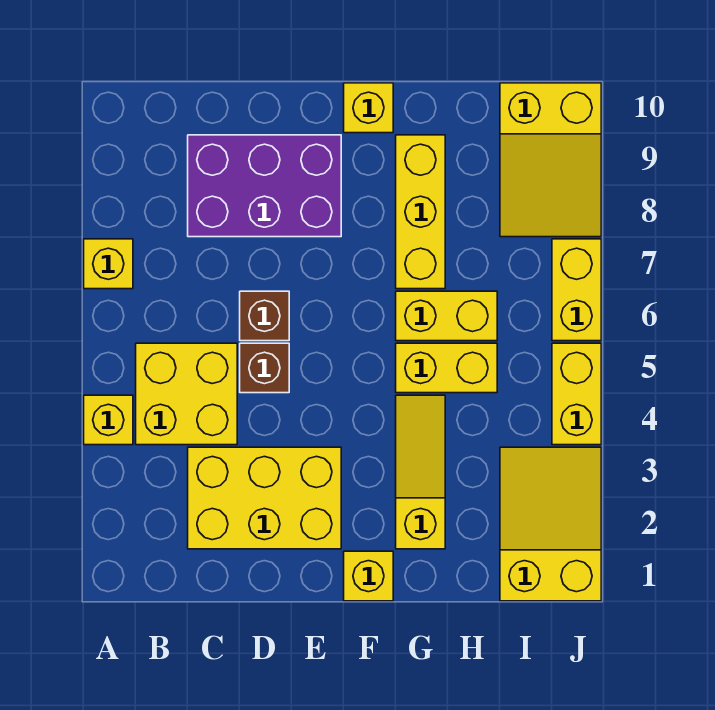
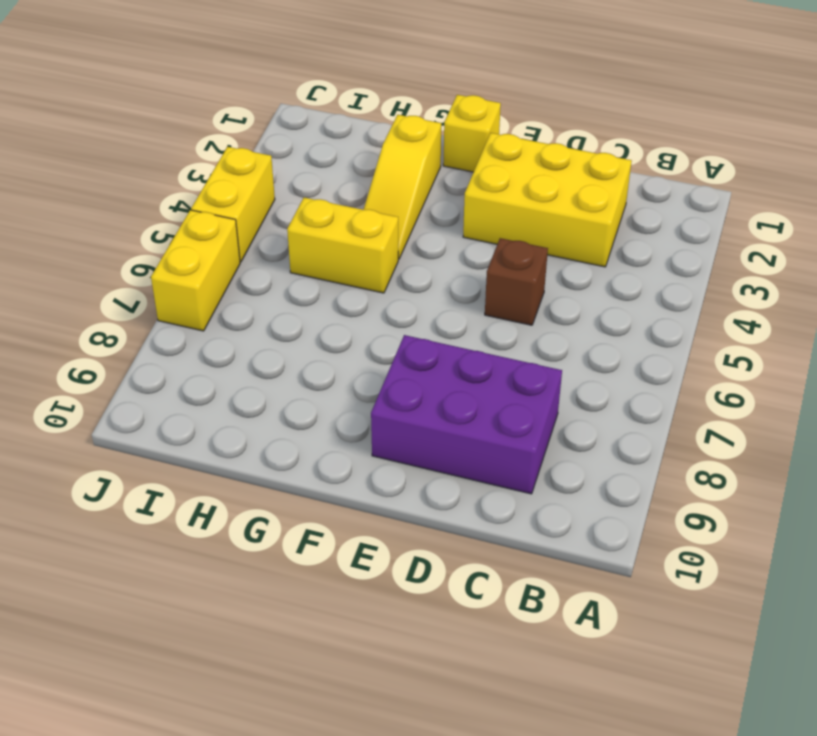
none -> yellow brick A4 level 1
none -> yellow brick A7 level 1
none -> yellow brick B4:C5 level 1

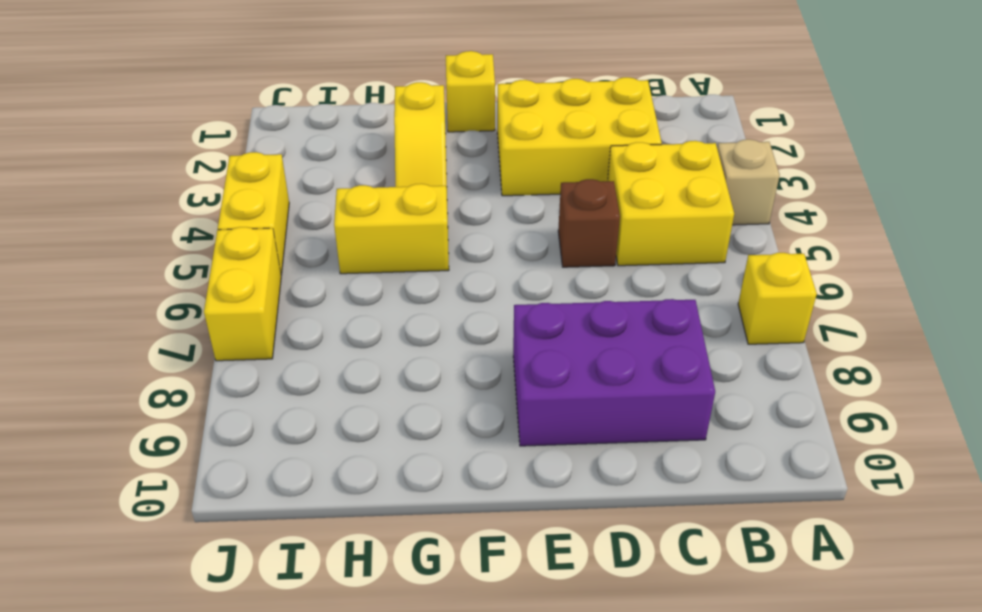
tan brick A4 level 1 -> yellow brick A4 level 1
none -> brown brick D6 level 1
none -> yellow brick F10 level 1
none -> yellow brick G6:H6 level 1

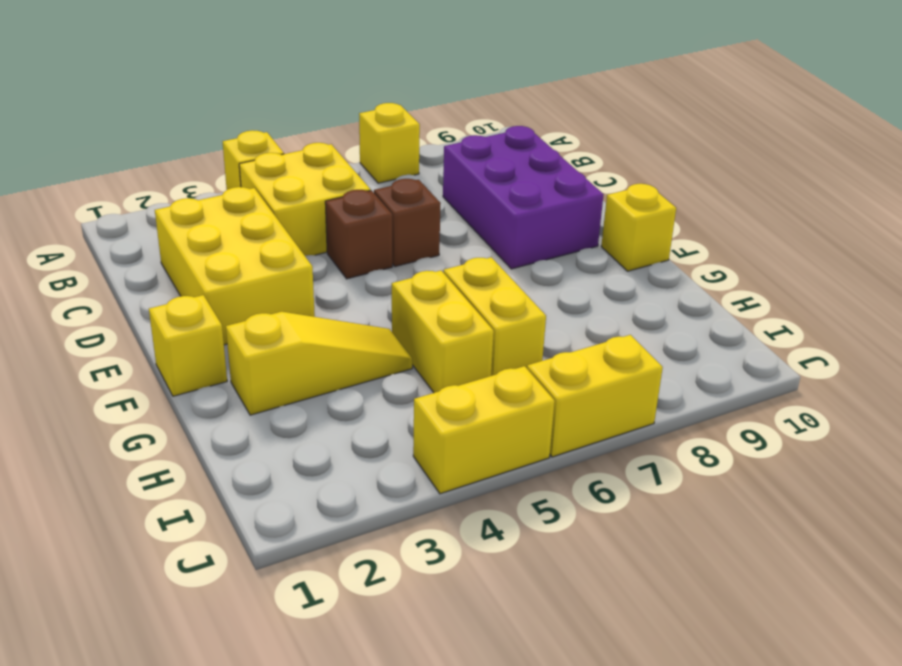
none -> yellow brick G7:G9 level 1
none -> yellow slope I1:J3 level 1 top 1
none -> yellow slope I8:J10 level 1 top 10

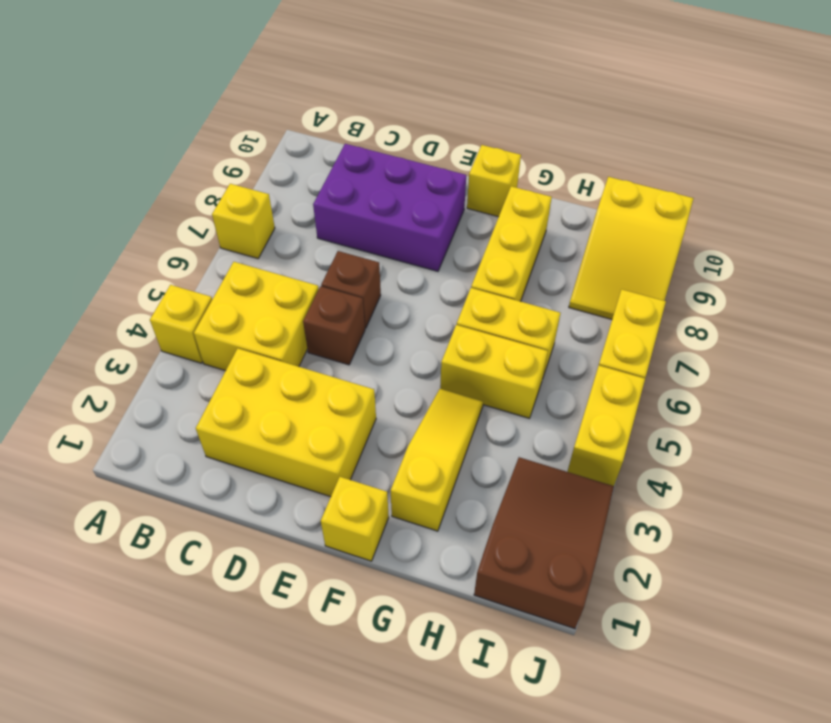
brown slope I1:J3 level 1 top 1 -> yellow slope I1:J3 level 1 top 1

